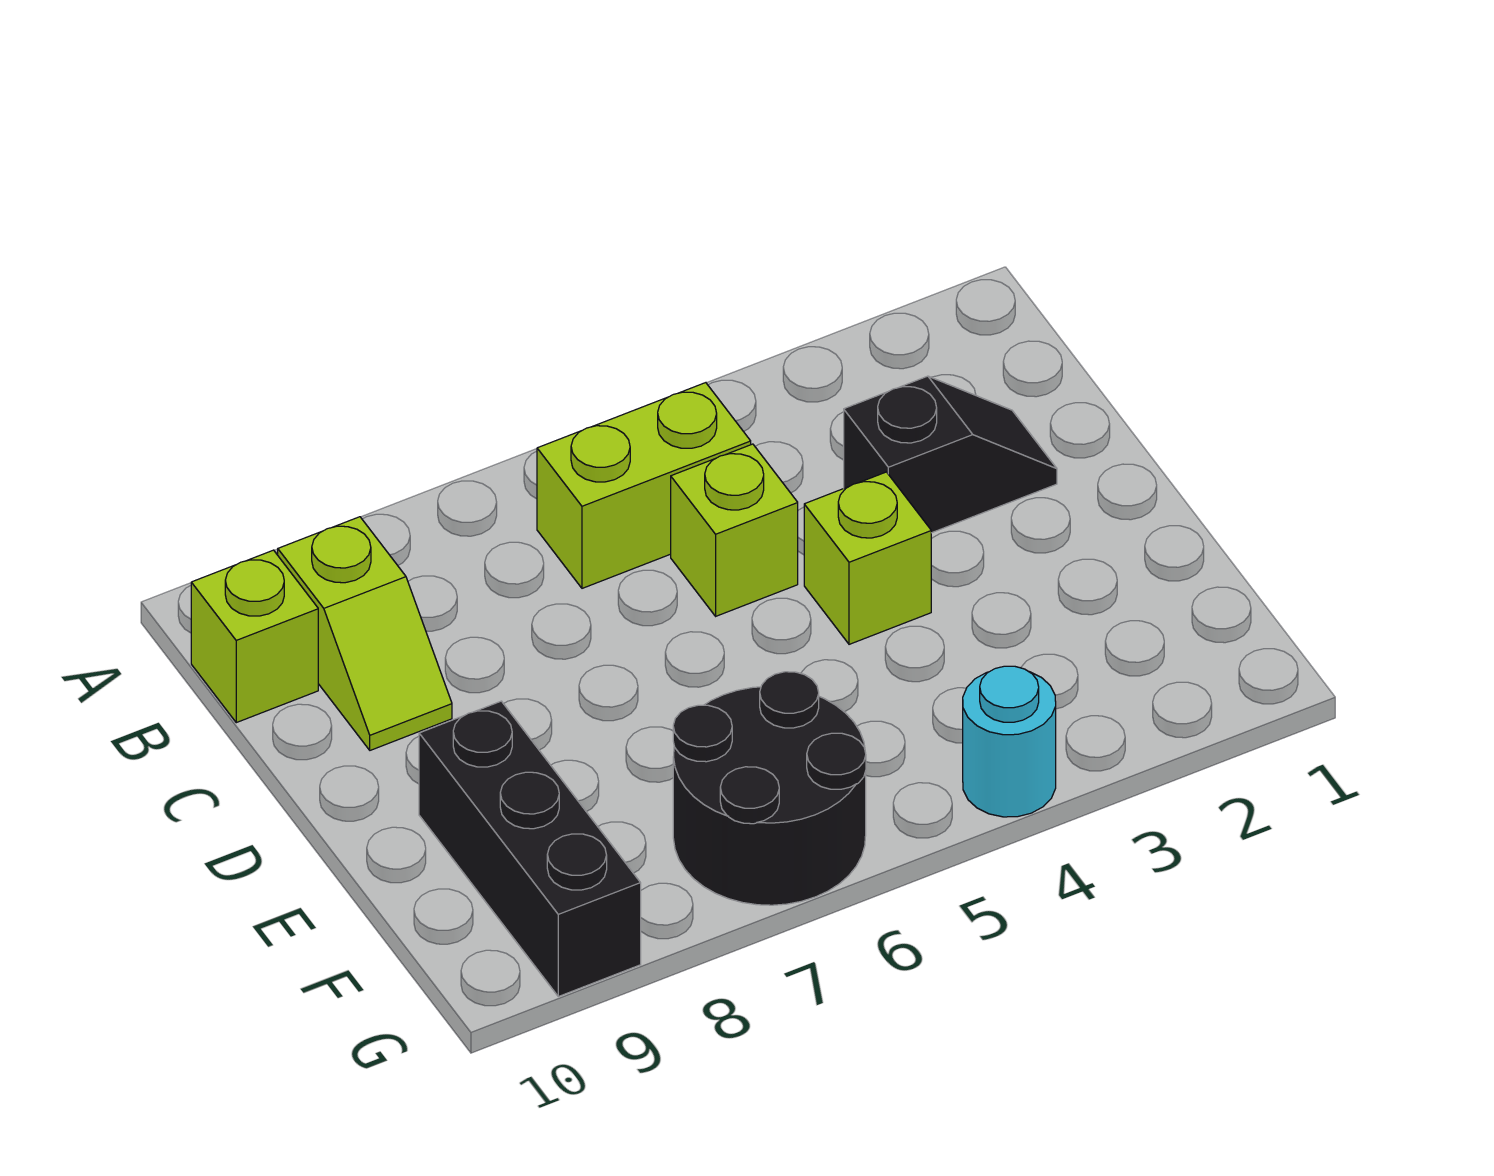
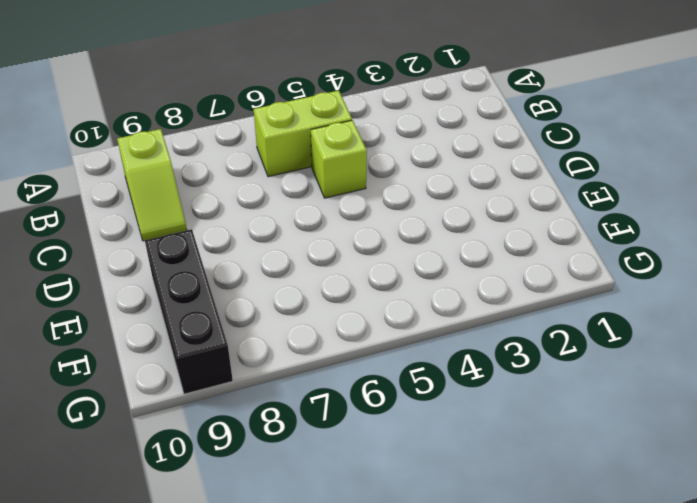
none -> lime brick B10 level 1
none -> black slope C2:C3 level 1 top 3

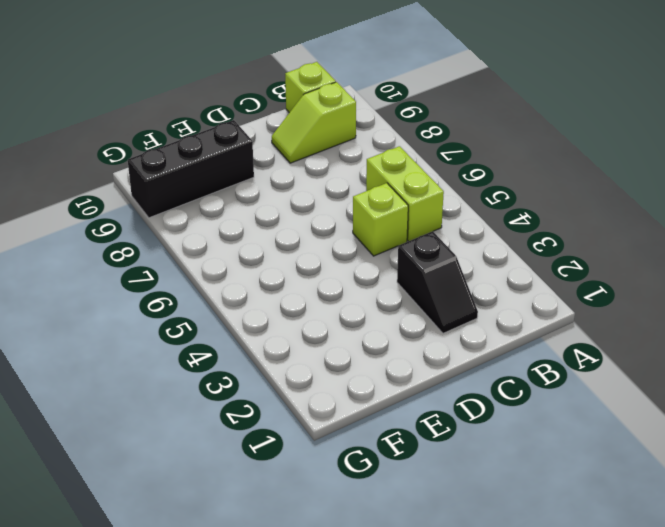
none -> lime brick D4 level 1
none -> black round brick F6:G7 level 1

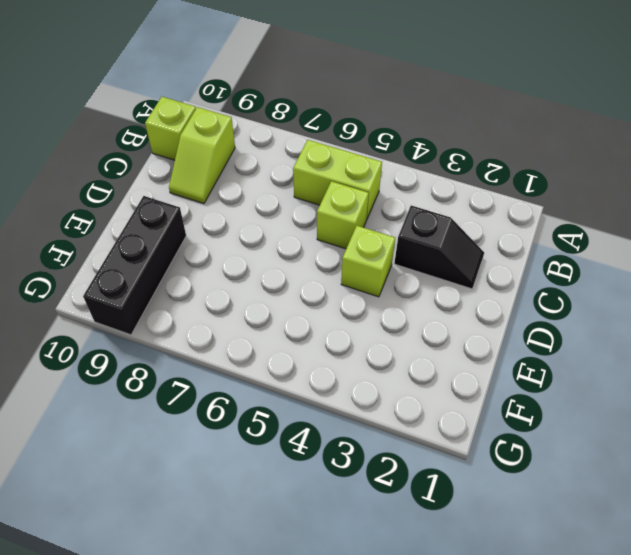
none -> black round brick F6:G7 level 1
none -> cyan round brick G4 level 1

